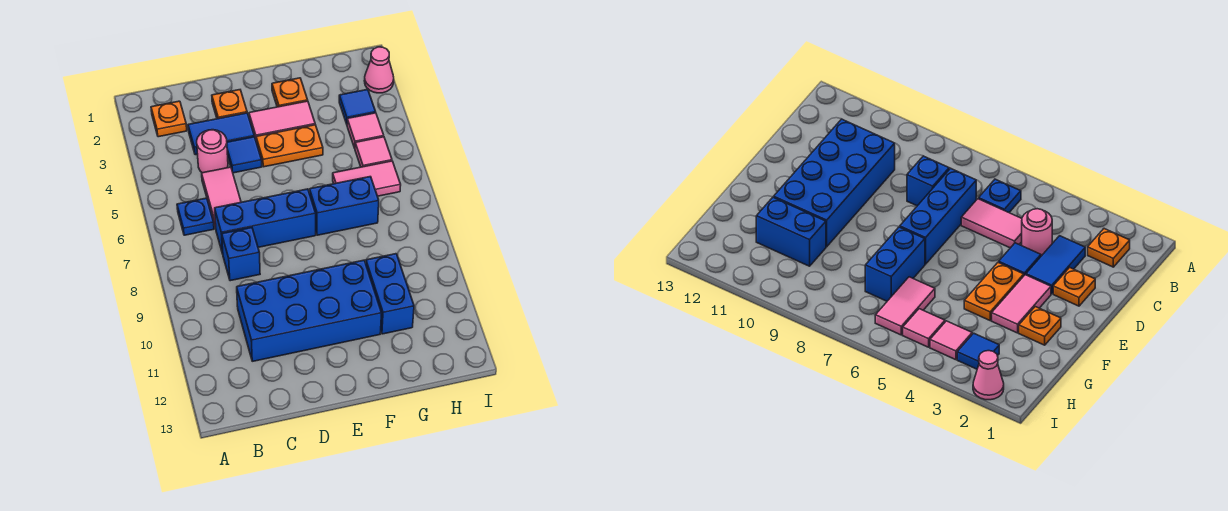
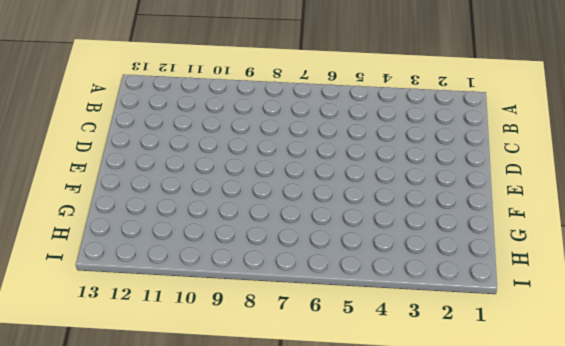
none -> orange plate B2 level 1
none -> blue plate B6 level 1
none -> blue tile C3:D3 level 1

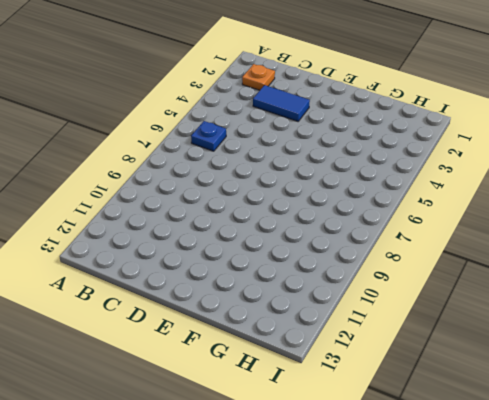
none -> pink round brick C4 level 1
none -> pink tile C5:C6 level 1
none -> blue brick C7:E7 level 1

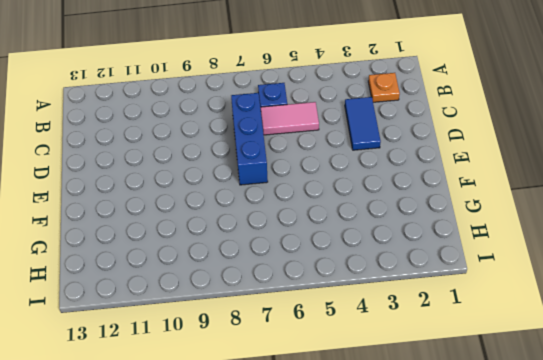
none -> pink round brick C4 level 1
none -> blue brick C8 level 1
none -> blue brick C10:F11 level 1

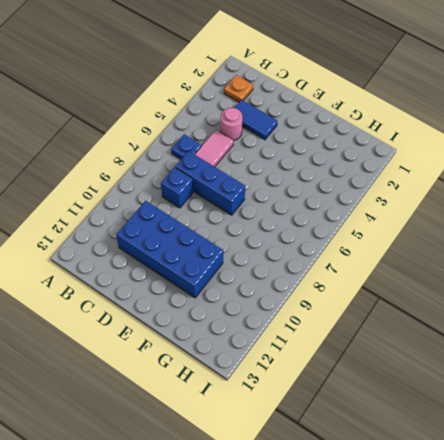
none -> orange plate D2 level 1
none -> blue tile D4 level 1
none -> pink tile E3:F3 level 1

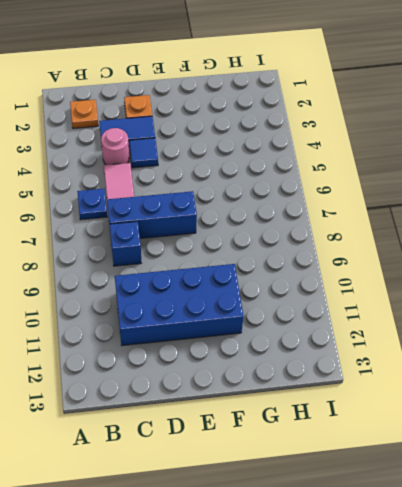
none -> pink tile E3:F3 level 1
none -> orange plate E4:F4 level 1
none -> orange plate F2 level 1

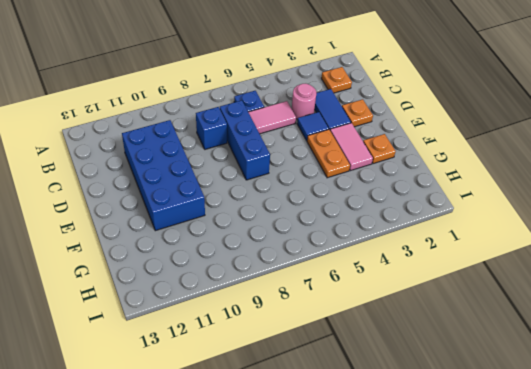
none -> blue brick F7:G7 level 1
none -> pink tile G6:H6 level 1
none -> blue brick G10:G11 level 1

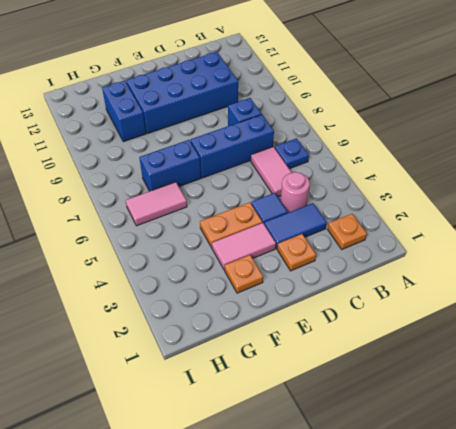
none -> blue tile H3 level 1
none -> pink tile H4 level 1
none -> pink tile H5 level 1

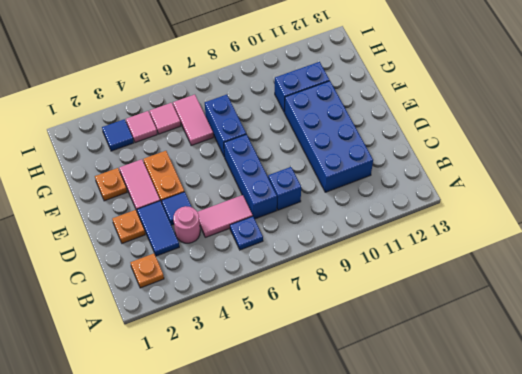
none -> pink cone I2 level 1

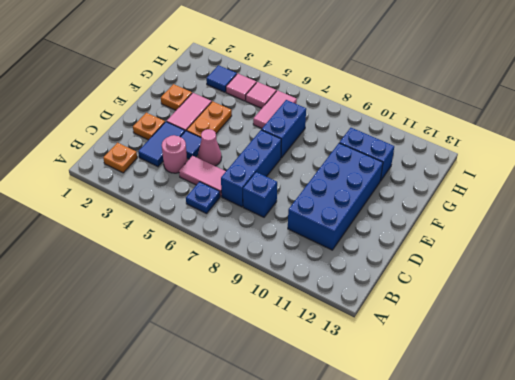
pink cone D5 level 1 -> pink cone I2 level 1

